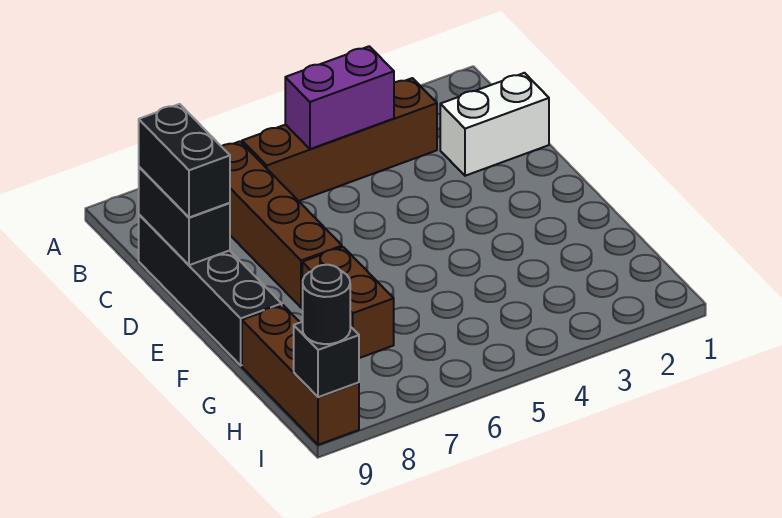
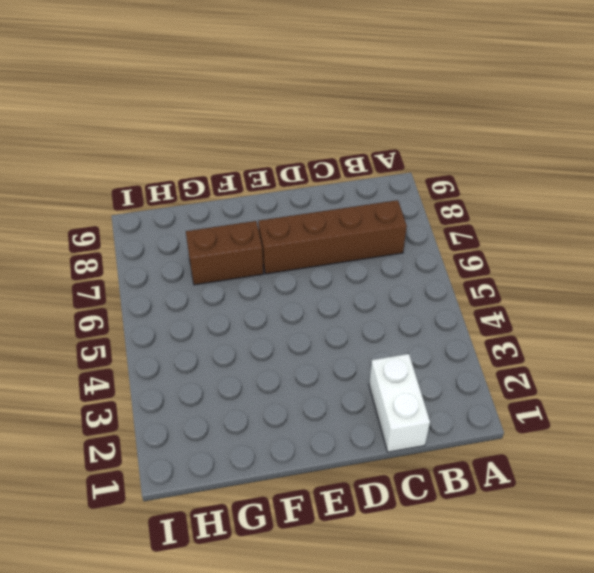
none -> brown brick B3:B6 level 1
none -> black brick C9:F9 level 1

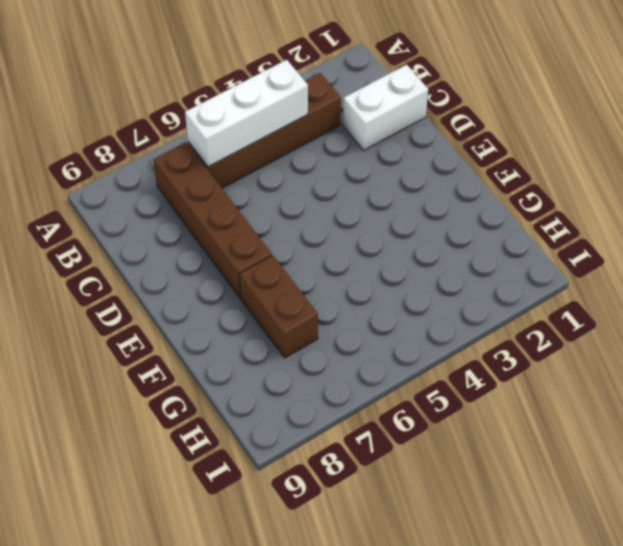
white brick B4:B6 level 2 -> purple brick B4:B5 level 2
none -> black brick C9:F9 level 1
none -> brown brick G9:I9 level 1

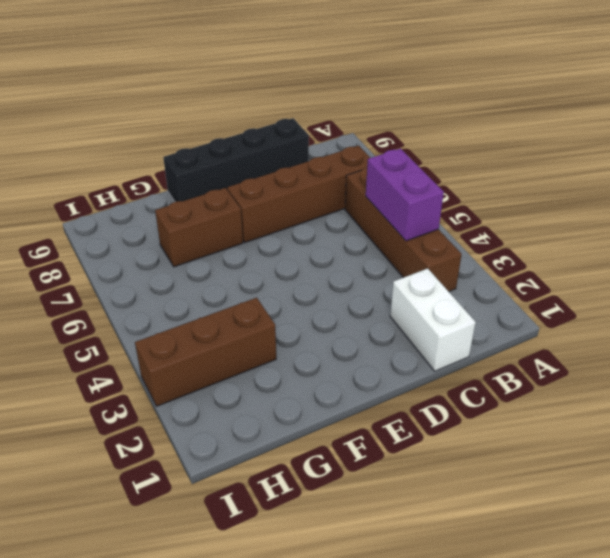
brown brick G3:I3 level 1 -> brown brick G9:I9 level 1
none -> black brick C9:D9 level 2
none -> black brick I9 level 2

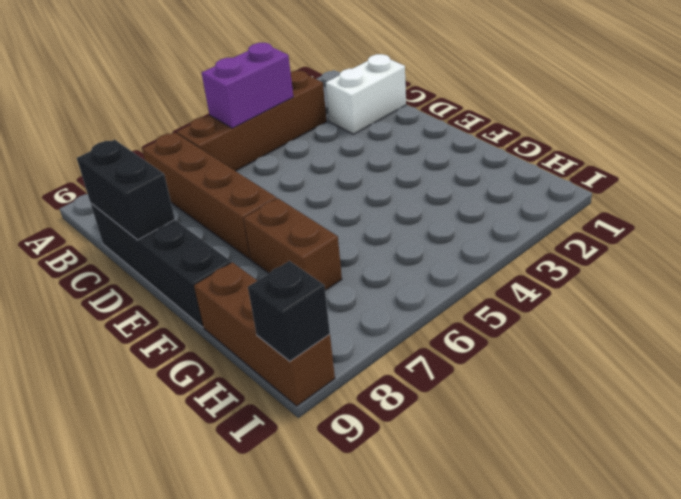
none -> black brick C9:D9 level 3
none -> black round brick I9 level 3

